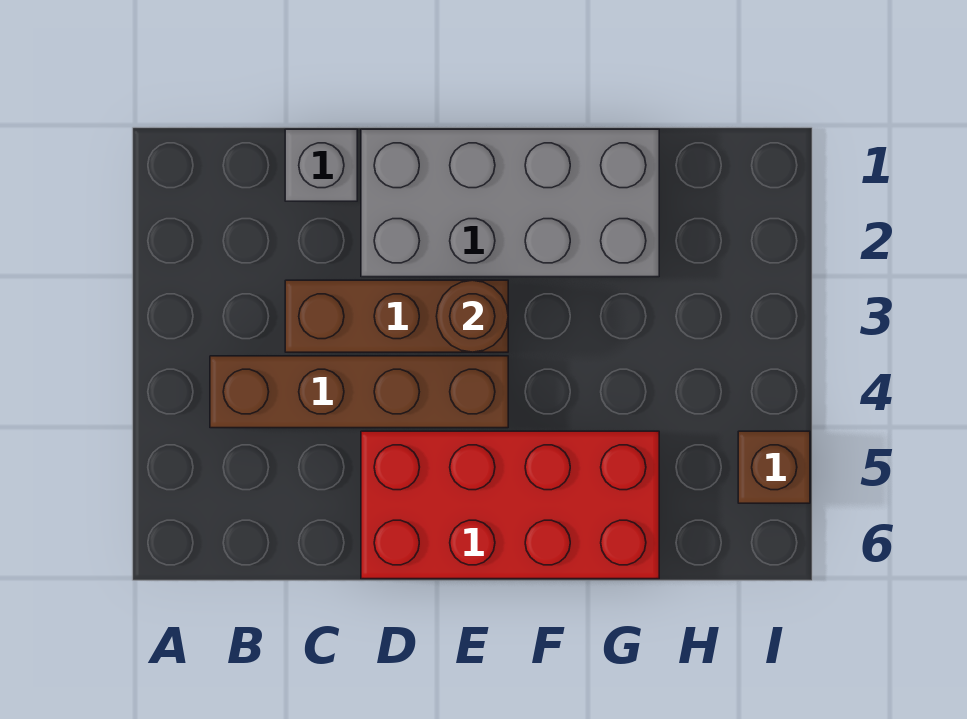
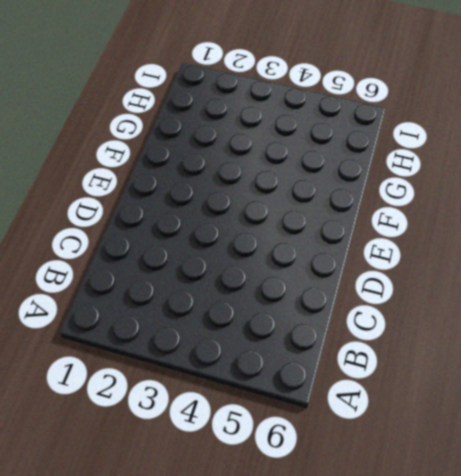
none -> brown brick B4:E4 level 1
none -> grey brick C1 level 1

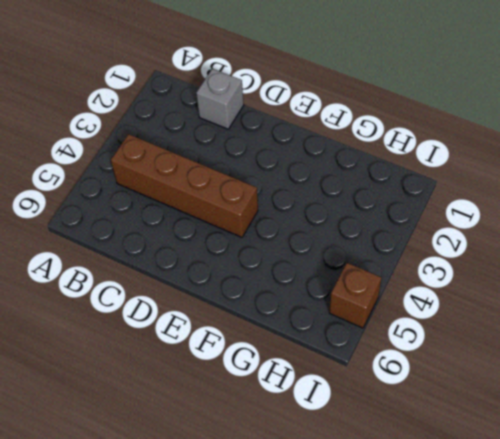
none -> brown brick C3:E3 level 1
none -> grey brick D1:G2 level 1

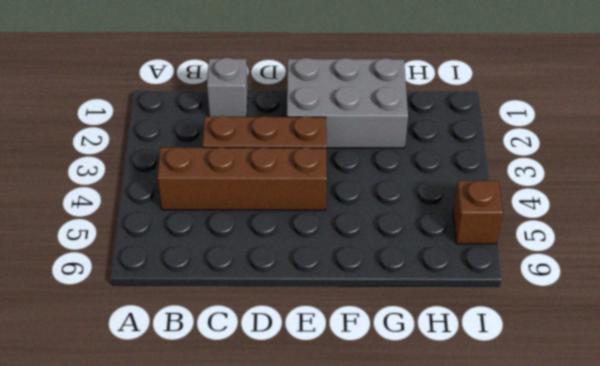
grey brick E1:G2 level 1 -> grey brick D1:G2 level 1
none -> red brick D5:G6 level 1
none -> brown round brick E3 level 2

